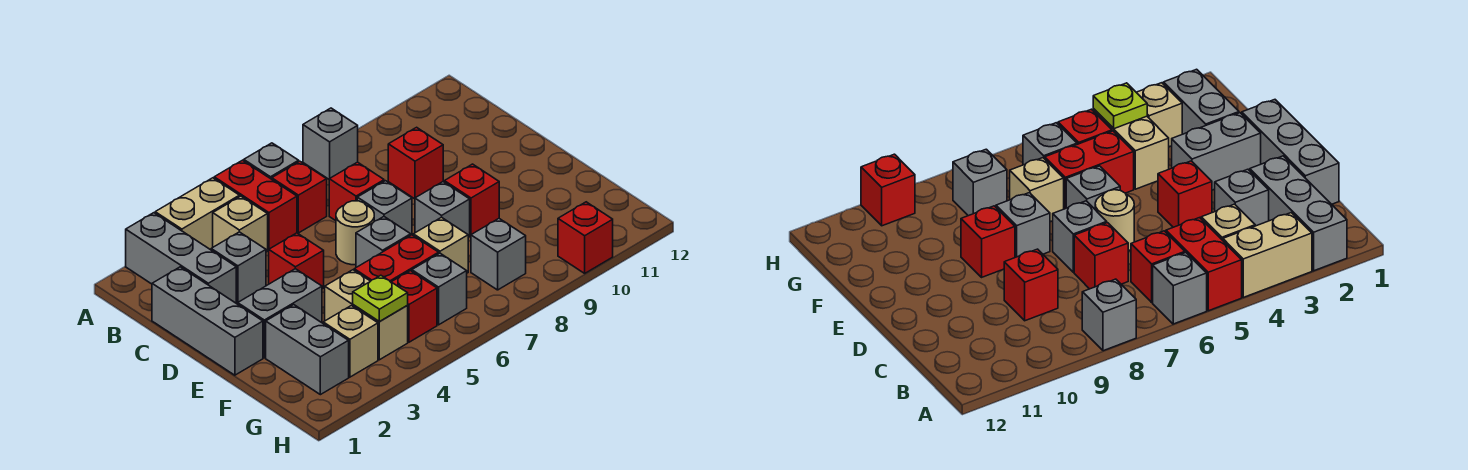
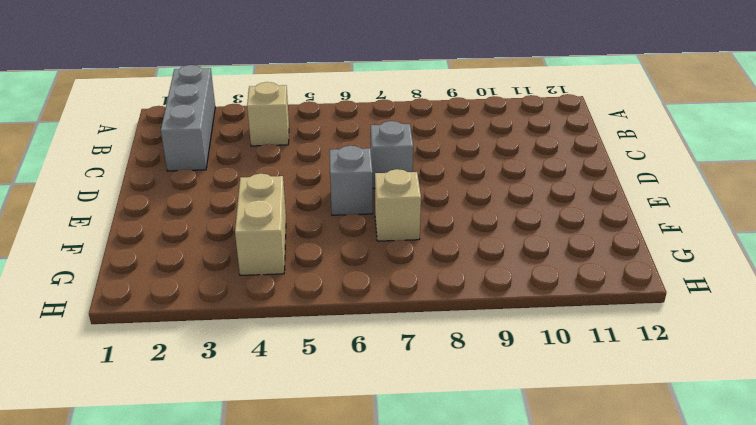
none -> tan brick A3:A4 level 1
none -> red brick A5:B5 level 1
none -> grey brick A6 level 1

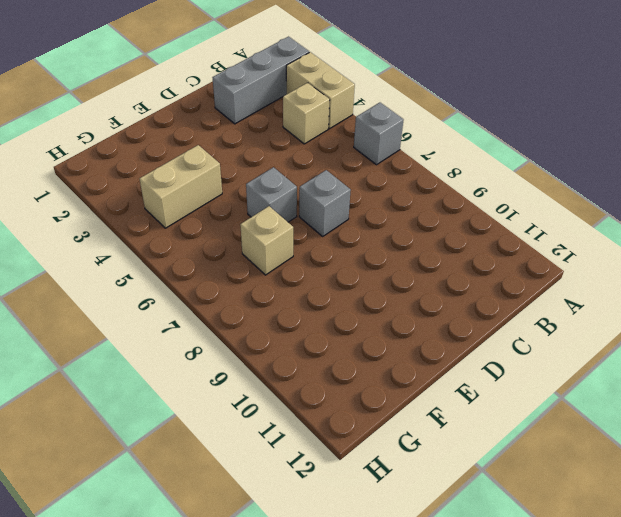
none -> red brick A5:B5 level 1
none -> grey brick A8 level 1
none -> red brick B6 level 1

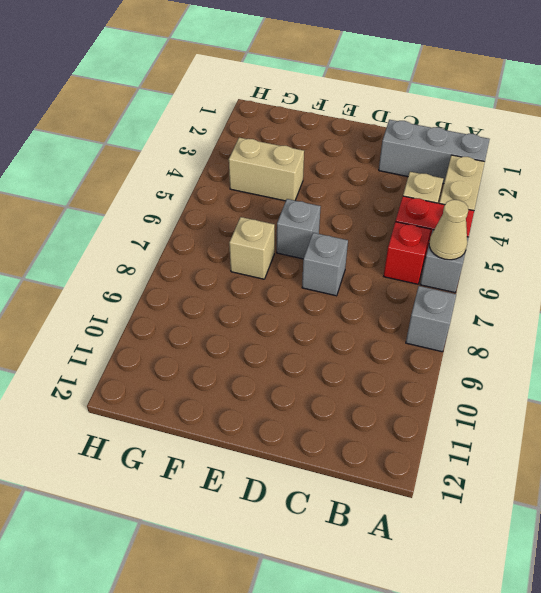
tan cone A6 level 2 -> none
none -> grey brick C1:E1 level 1
none -> grey brick C3 level 1
none -> red brick C7 level 1

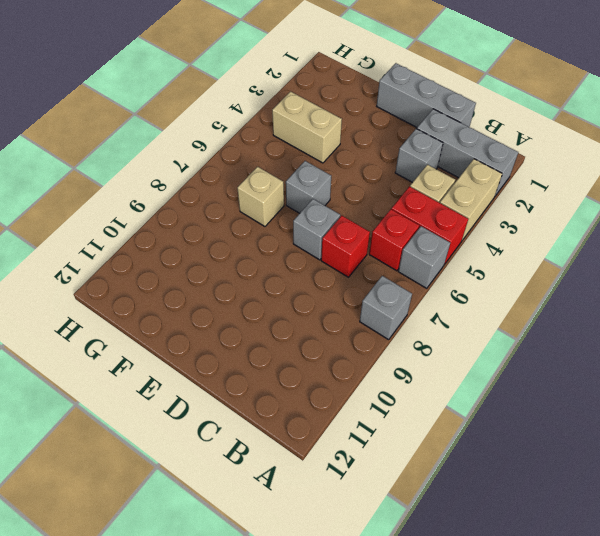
none -> red brick C9 level 1
none -> red brick D4 level 1
none -> tan round brick D6 level 1

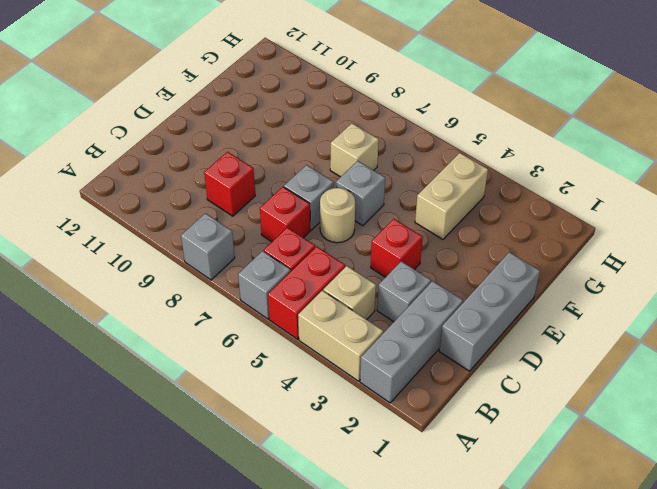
none -> grey brick E2:E3 level 1
none -> grey brick E8 level 1
none -> red brick E9 level 1

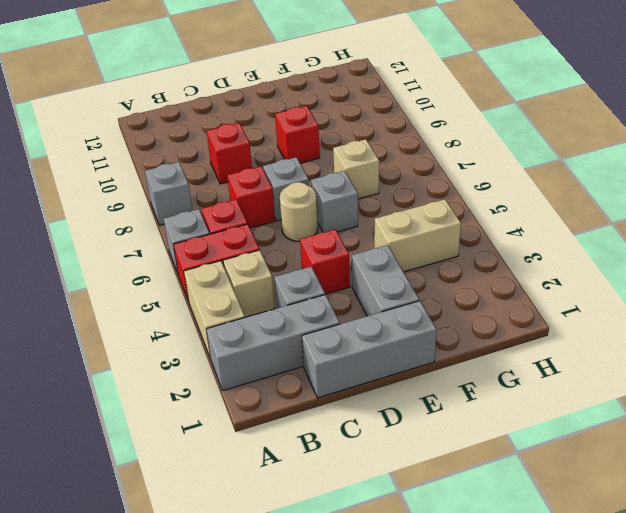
none -> grey brick E8 level 1
none -> grey brick F2:G2 level 1
none -> red brick F5:F6 level 1

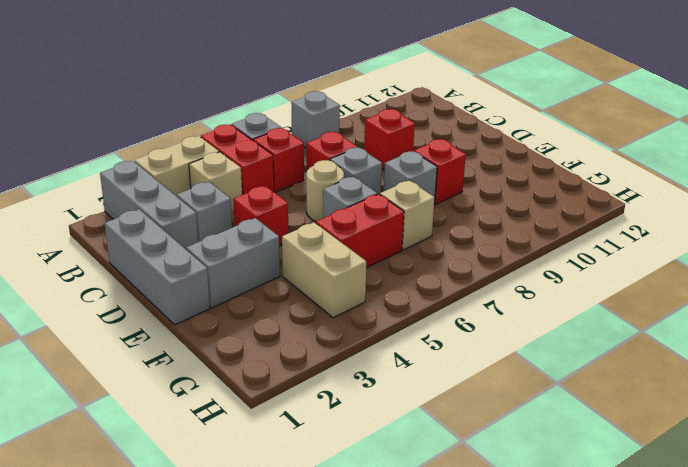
none -> grey brick F2:G2 level 1
none -> tan brick G3 level 1
none -> red brick G5 level 1

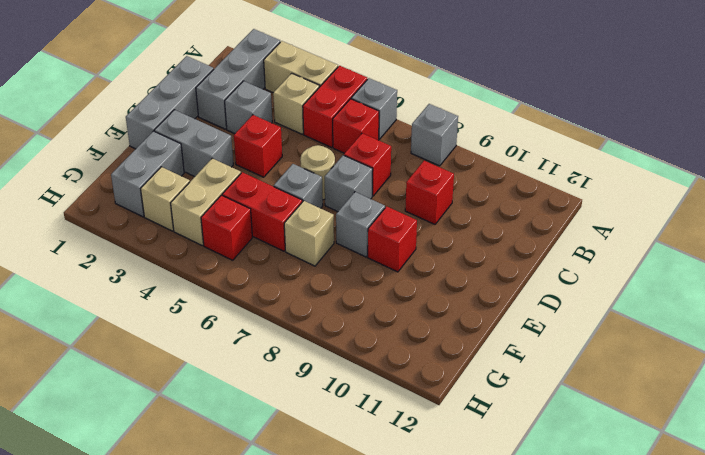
none -> grey brick G6 level 1
none -> grey brick G8 level 1
none -> red brick H10 level 1

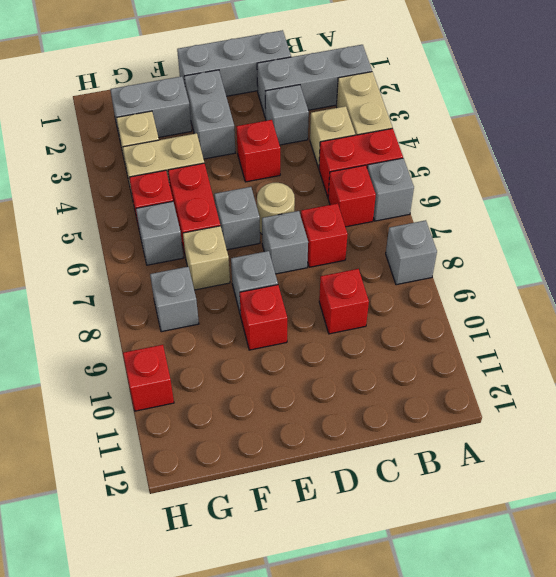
none -> lime plate G4 level 2

